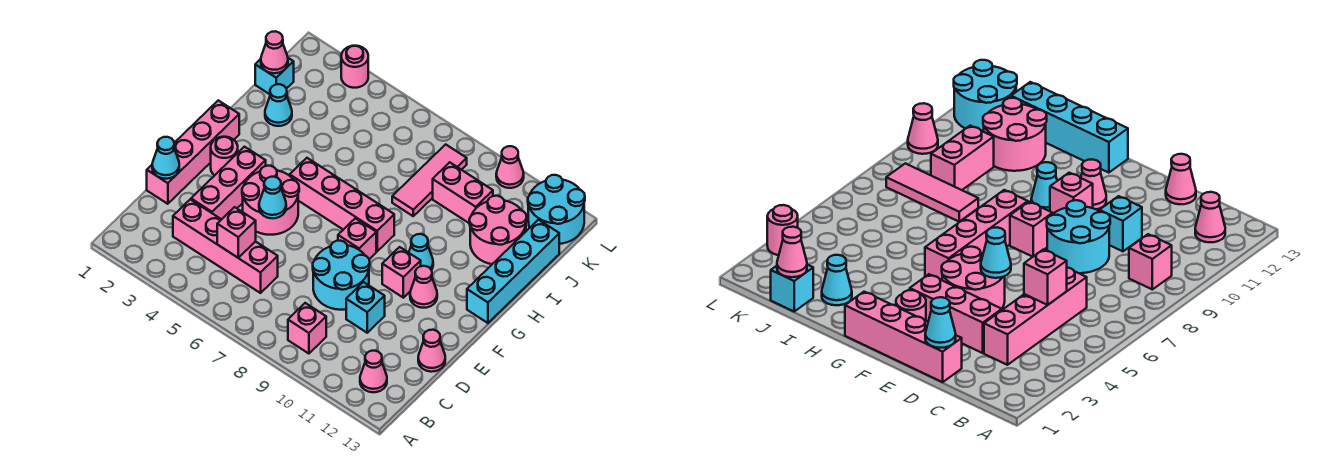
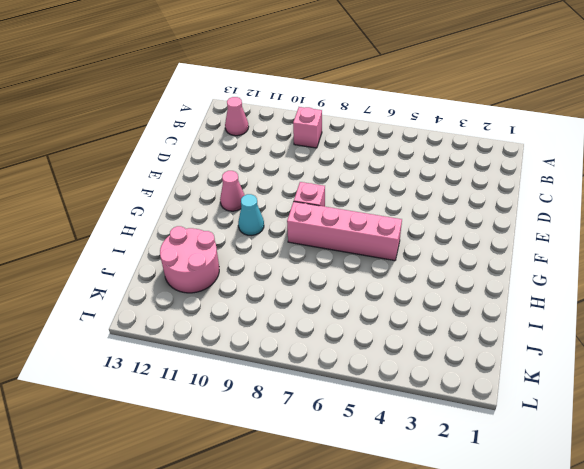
none -> pink brick C3:C6 level 1
none -> pink brick D1:G1 level 1
none -> pink brick D3:F3 level 1

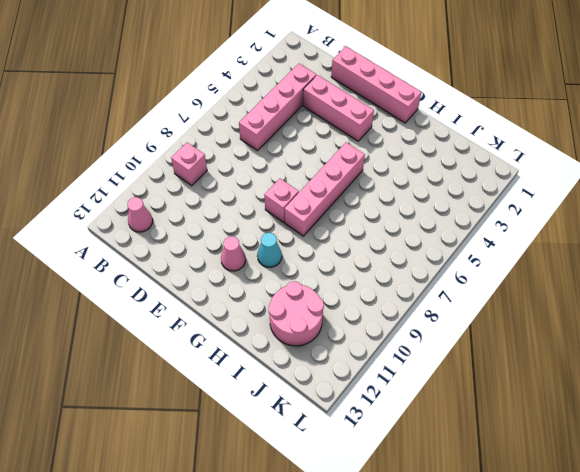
none -> cyan round brick D8:E9 level 1
none -> cyan brick D10 level 1
none -> pink cone D13 level 1

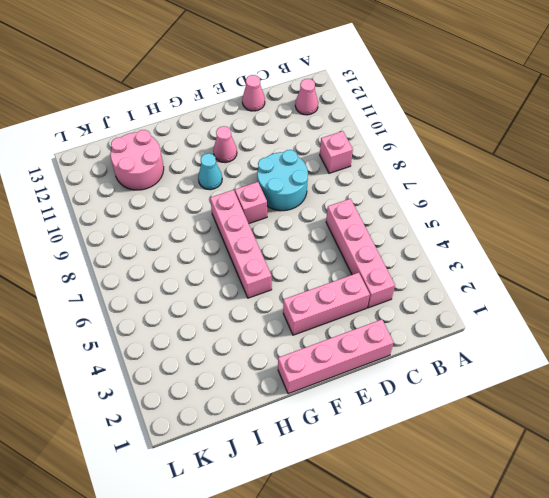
none -> cyan brick D10 level 1
none -> pink round brick E4:F5 level 1
none -> pink round brick F2 level 1

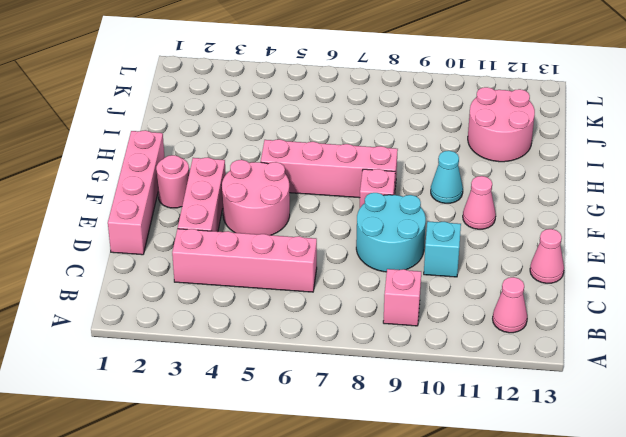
none -> pink brick F10 level 1
none -> cyan brick G13:J13 level 1
none -> cyan cone I2 level 1

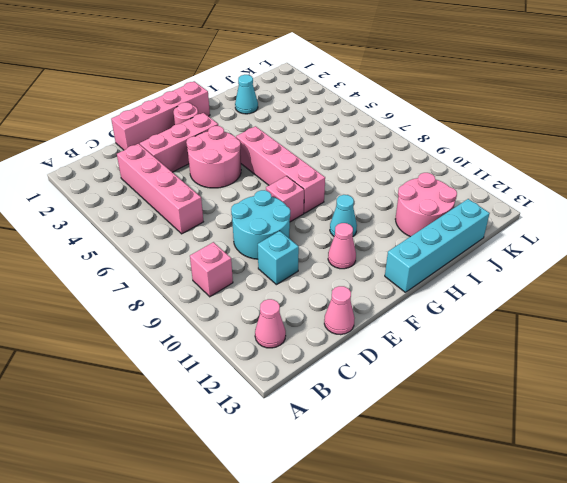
none -> pink brick F10 level 1
none -> pink tile I8:K8 level 1
none -> cyan brick J1 level 1

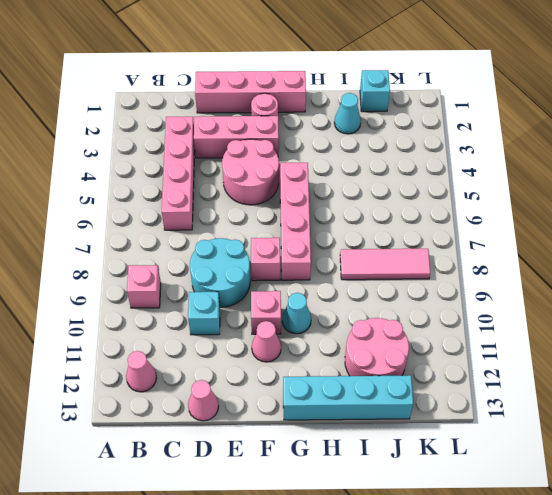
none -> pink brick J9:J10 level 1
none -> cyan round brick K12:L13 level 1
none -> pink round brick L3 level 1

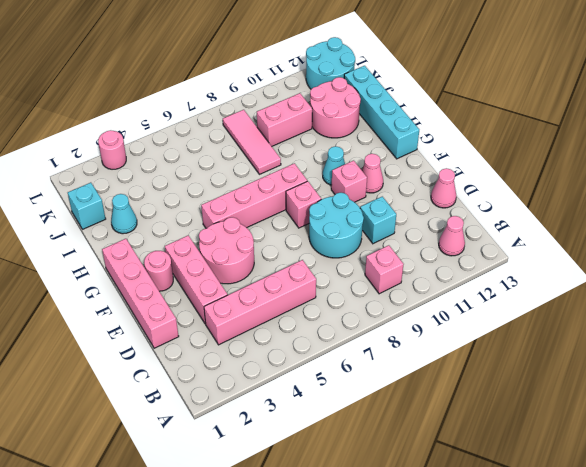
none -> pink cone L10 level 1
none -> pink brick C5 level 2
none -> cyan cone D1 level 2

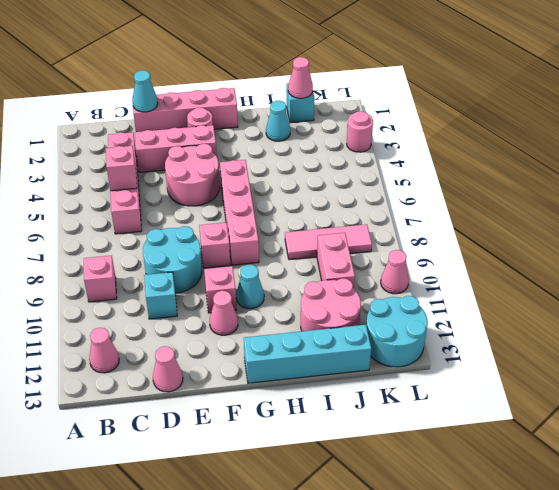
none -> cyan cone E5 level 2

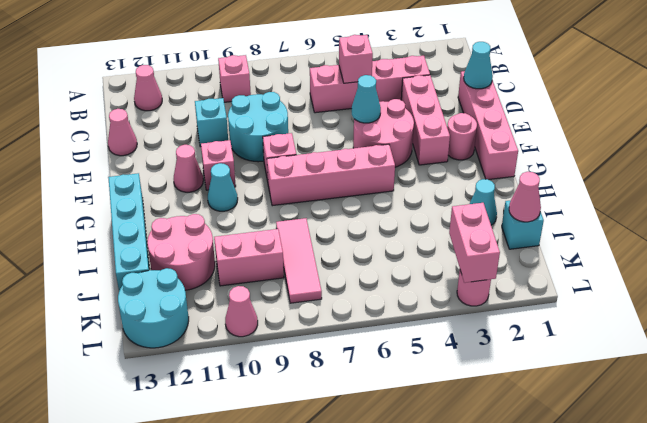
pink brick K3:L3 level 2 -> none

